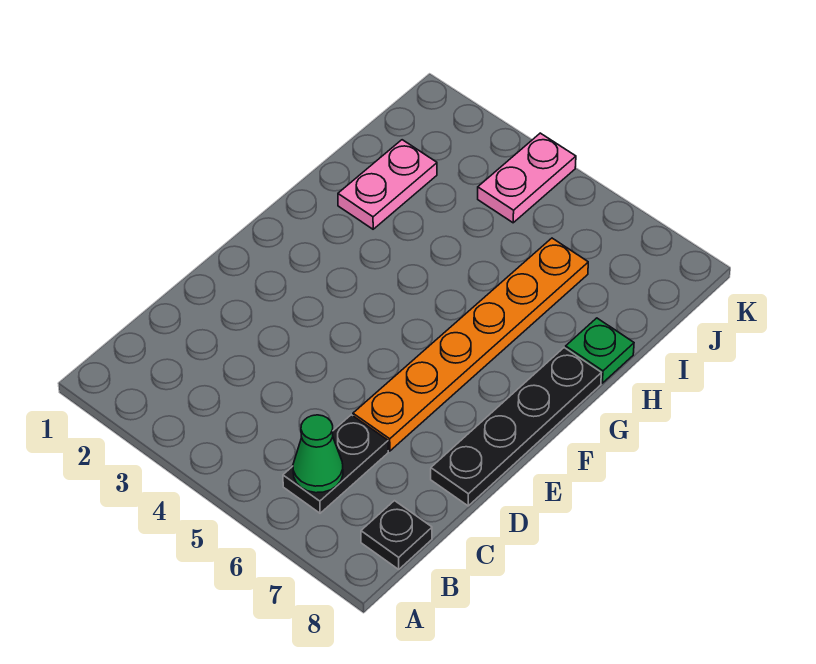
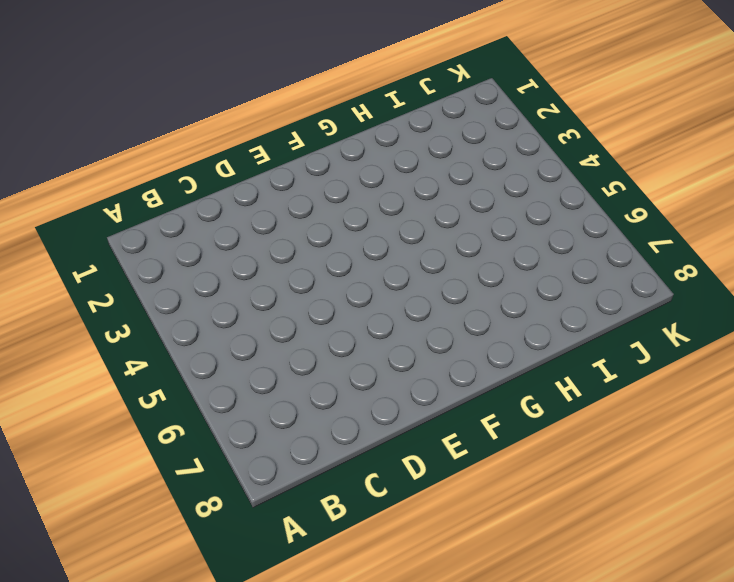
none -> black plate B6:C6 level 1
none -> black plate B8 level 1

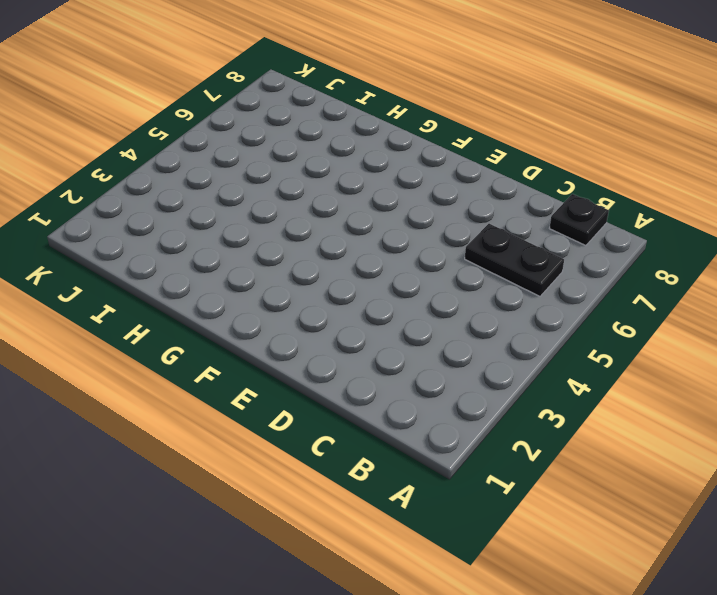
none -> orange plate D6:I6 level 1
none -> black plate D8:G8 level 1

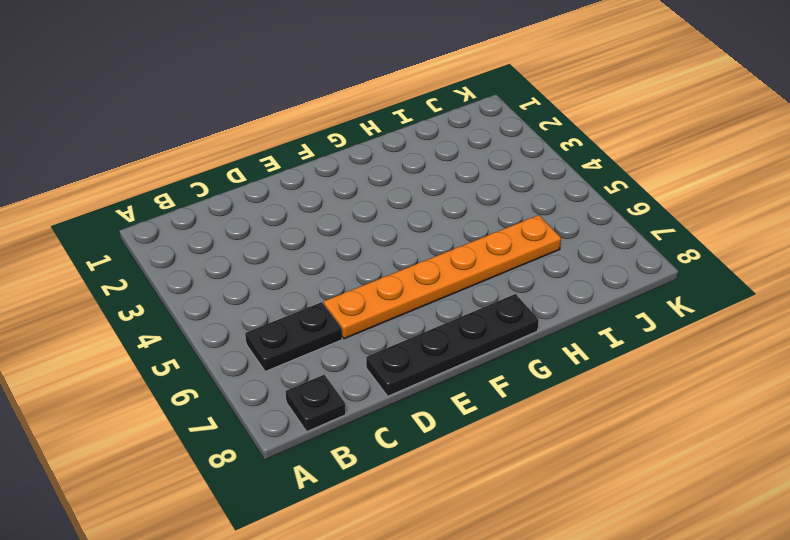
none -> pink plate H2:I2 level 1
none -> green plate H8 level 1

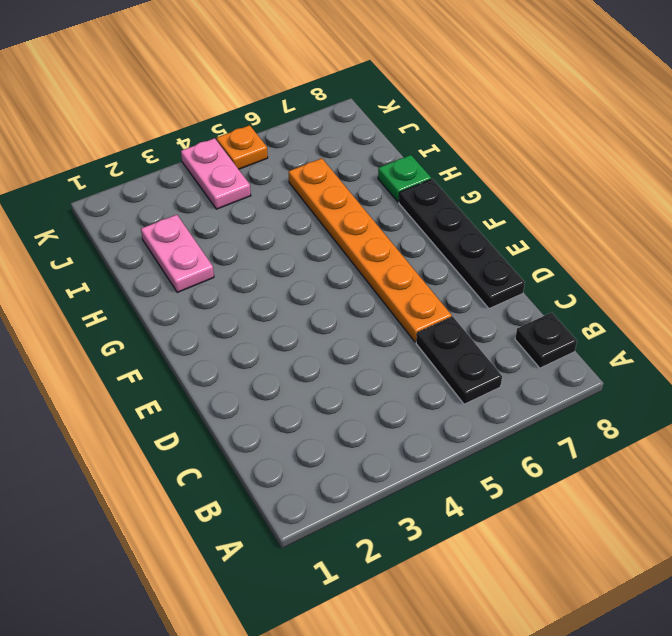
orange plate K5 level 1 -> none
none -> green cone B6 level 2

